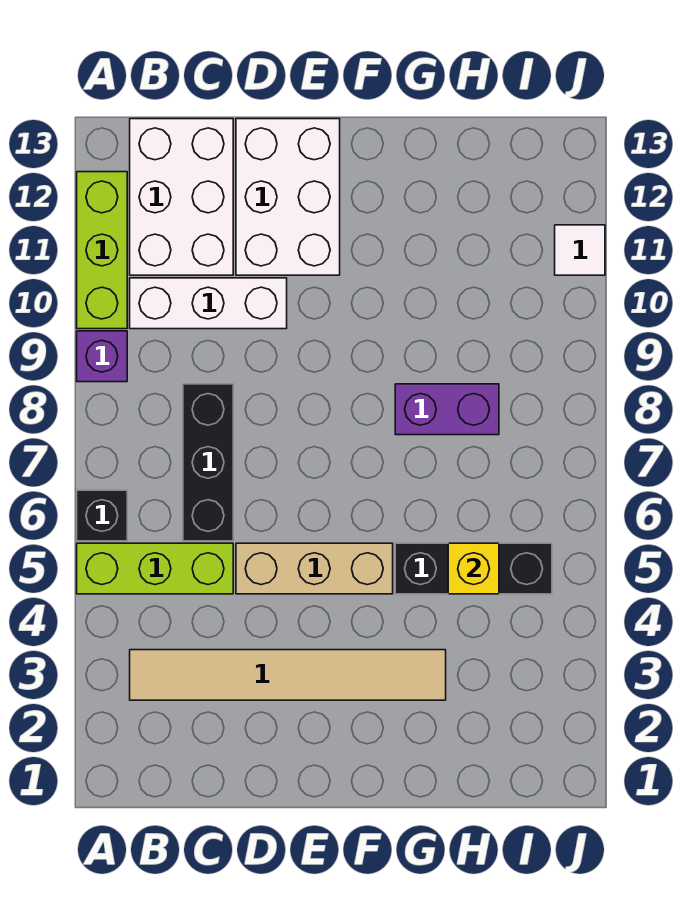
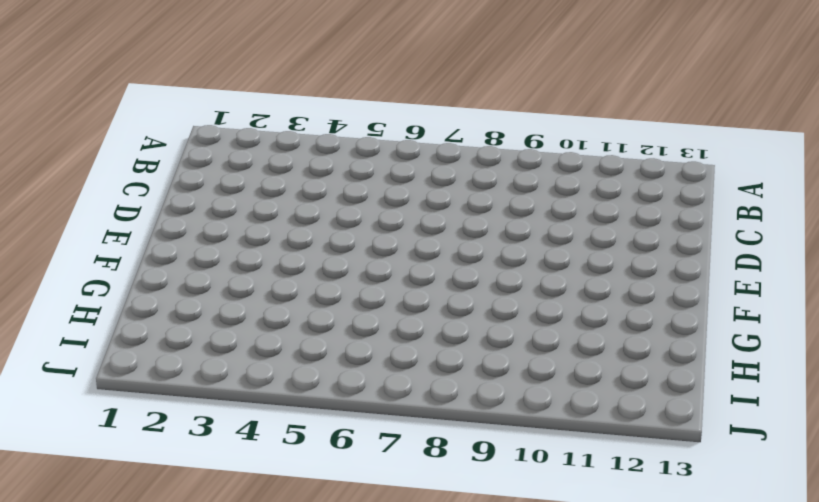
none -> lime brick A5:C5 level 1
none -> black brick A6 level 1
none -> purple brick A9 level 1

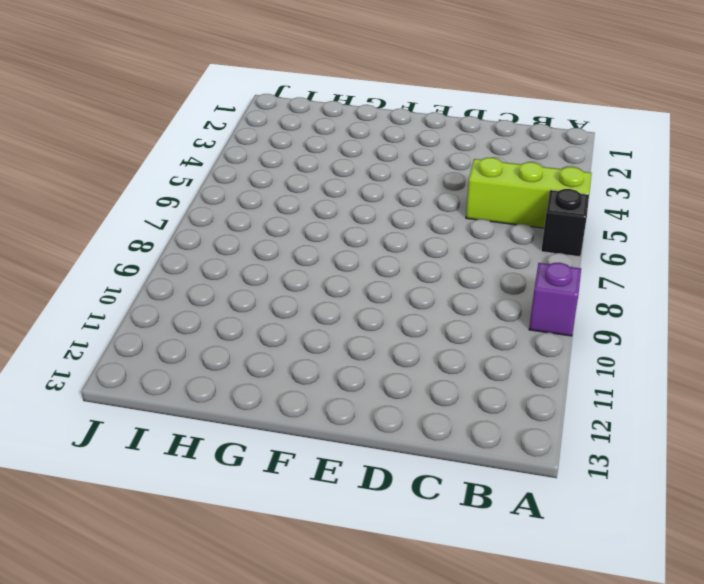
none -> lime brick A10:A12 level 1
none -> tan tile B3:G3 level 1
none -> white brick B10:D10 level 1

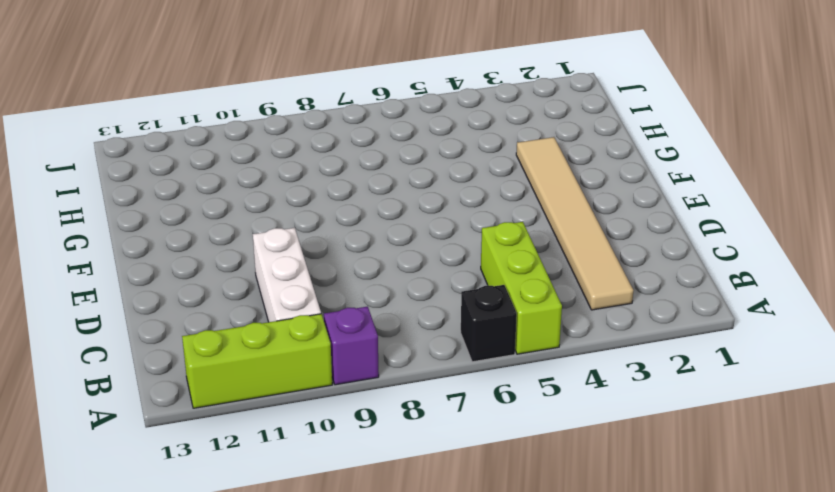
none -> white brick B11:C13 level 1
none -> black brick C6:C8 level 1
none -> tan brick D5:F5 level 1

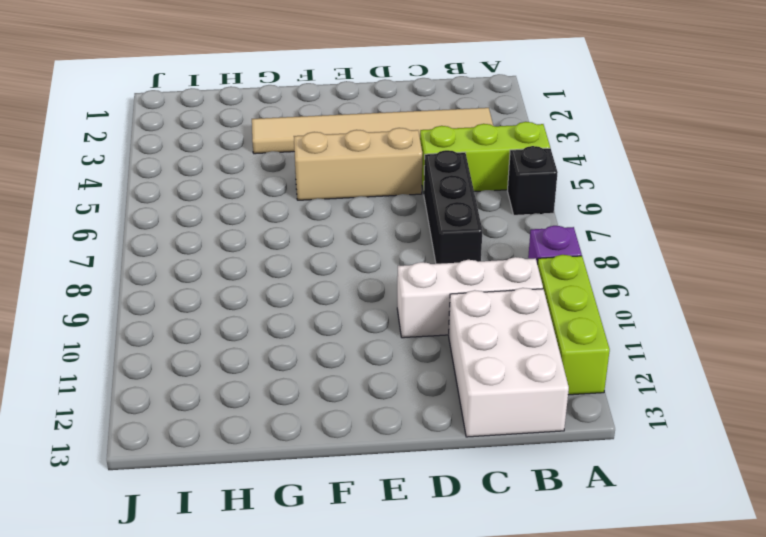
none -> white brick D11:E13 level 1
none -> black brick G5:I5 level 1
none -> purple brick G8:H8 level 1

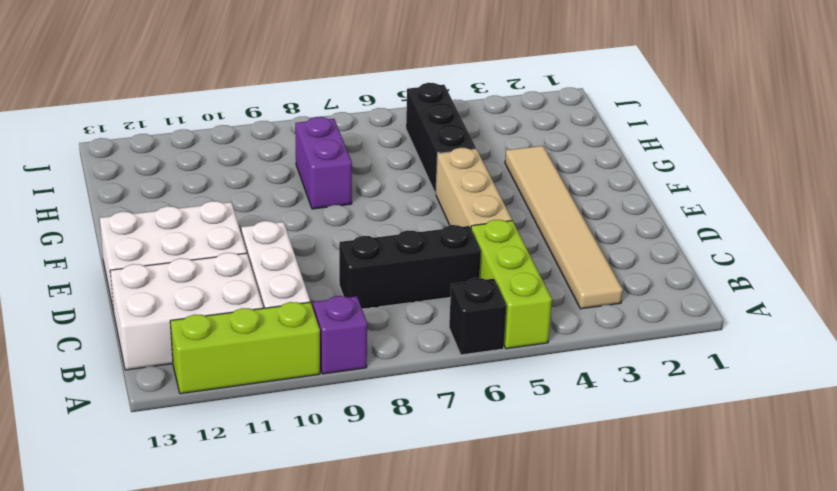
none -> white tile J11 level 1
none -> yellow brick H5 level 2

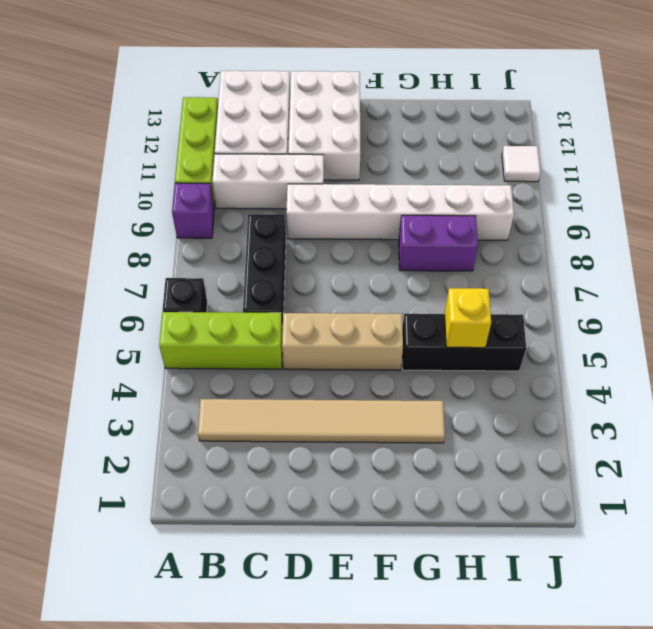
white brick D9:I9 level 1 -> none

